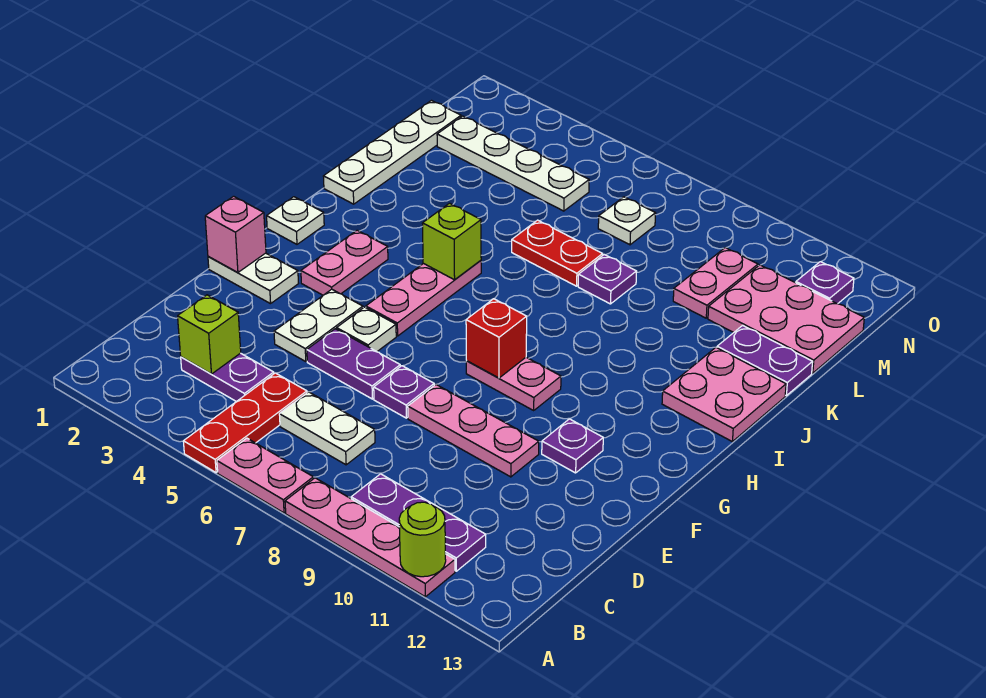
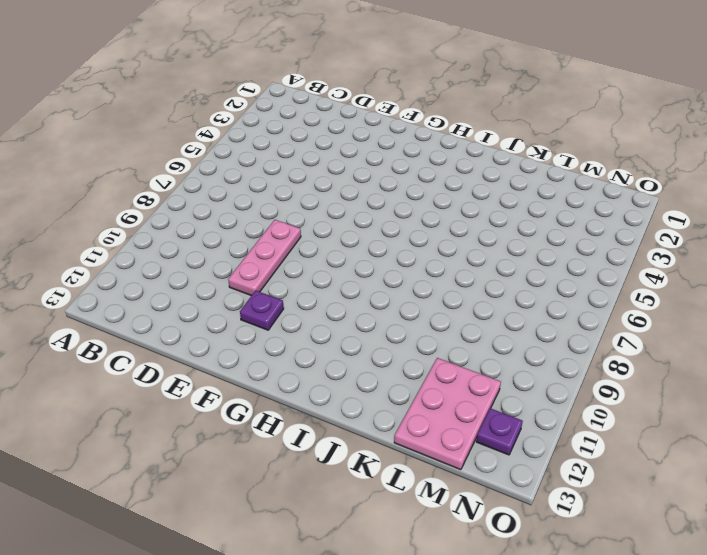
none -> red plate A5:C5 level 1
none -> pink plate A6:A7 level 1
none -> pink plate A8:A11 level 1
none -> purple plate B9:B11 level 1

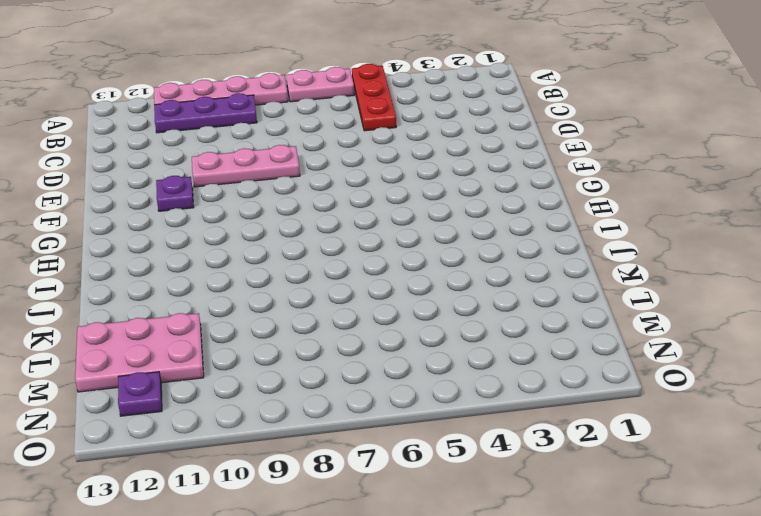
none -> purple plate C3:C4 level 1
none -> white plate C6:C7 level 1
none -> white plate E4:F4 level 1
none -> purple plate E5:E6 level 1

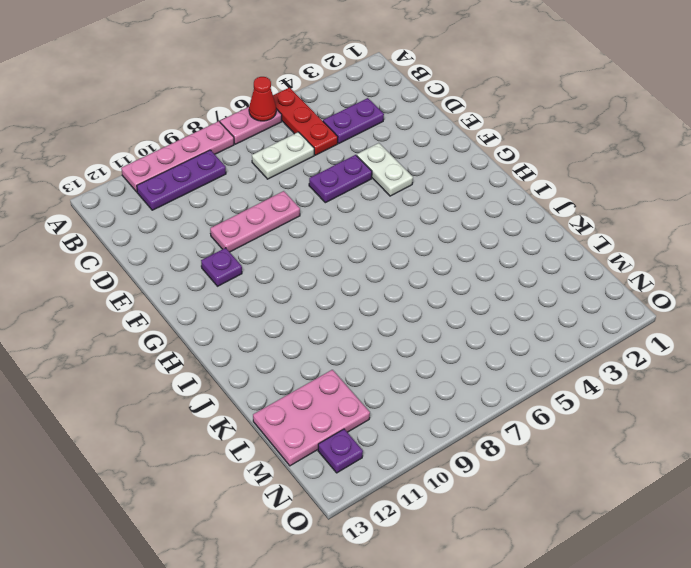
red cone A6 level 2 -> none
none -> purple plate E7 level 1
none -> white plate F1:F2 level 1
none -> white plate F5 level 1
none -> pink plate G3:H3 level 1

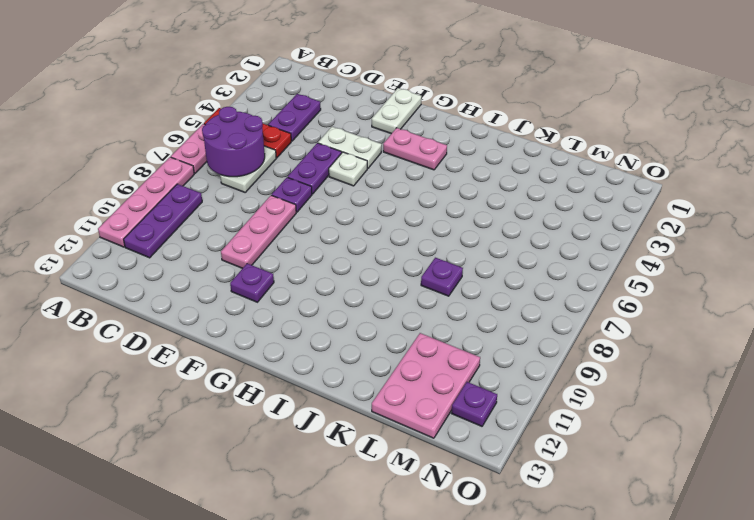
purple round brick B6:C7 level 2 -> none
none -> pink plate G5:I5 level 1
none -> pink plate G8:G9 level 1
none -> white plate H1 level 1
none -> pink plate I12:J13 level 1

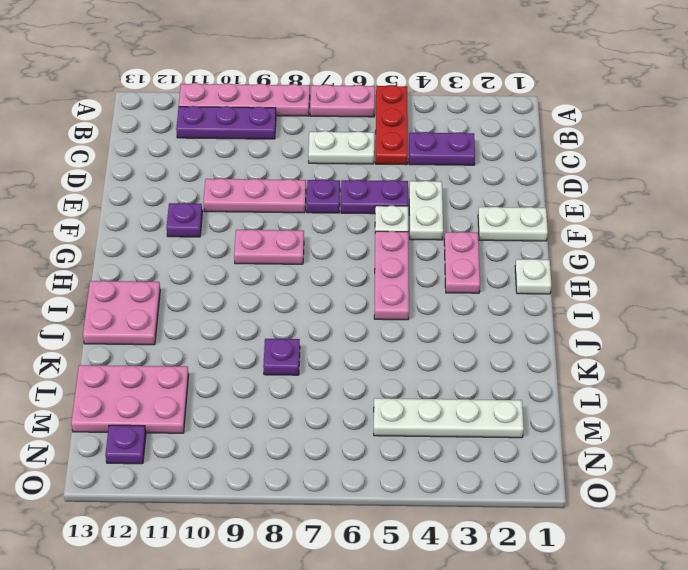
none -> white plate J1:M1 level 1
none -> red plate K6:K7 level 1
none -> purple plate K12:K13 level 1
none -> pink plate L10:M10 level 1

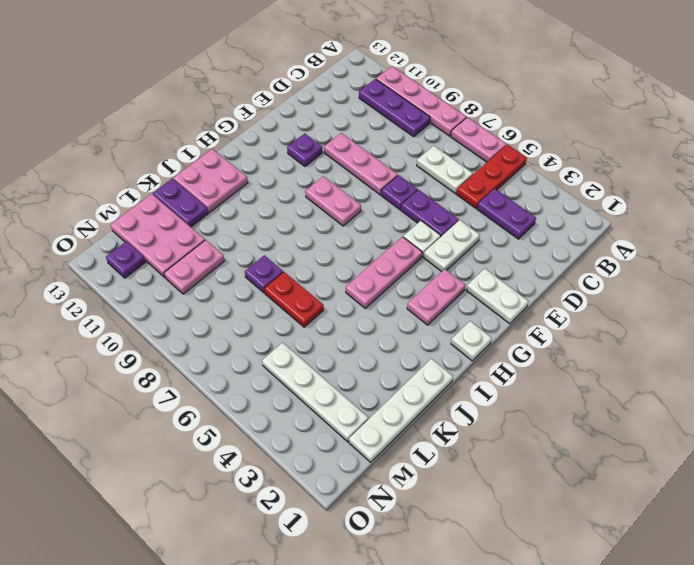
none -> white plate M7 level 1
none -> lime round brick A11 level 2
none -> lime brick C3 level 2
none -> pink brick F1 level 2

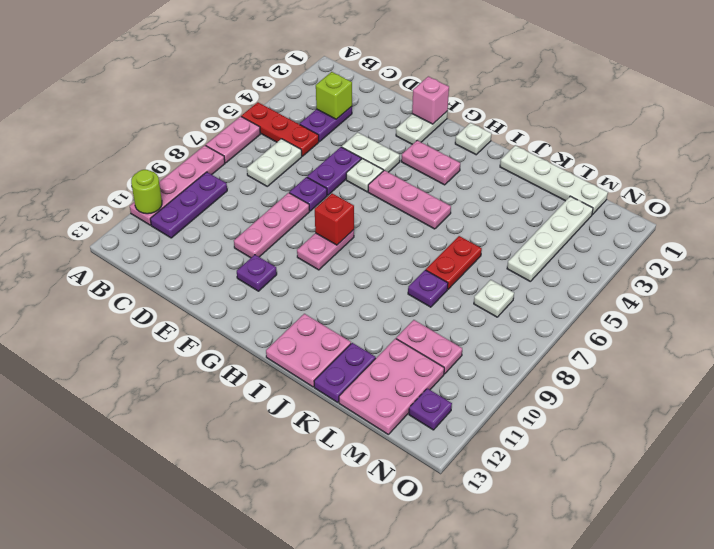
none -> lime brick I5 level 2

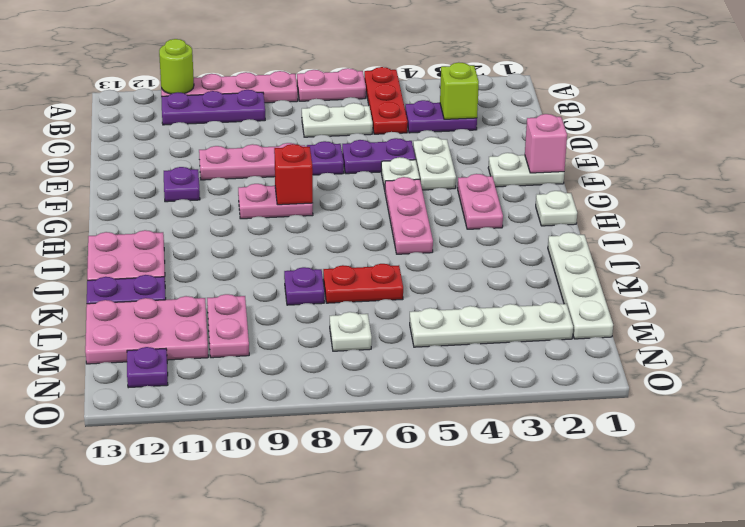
none -> lime brick I5 level 2

